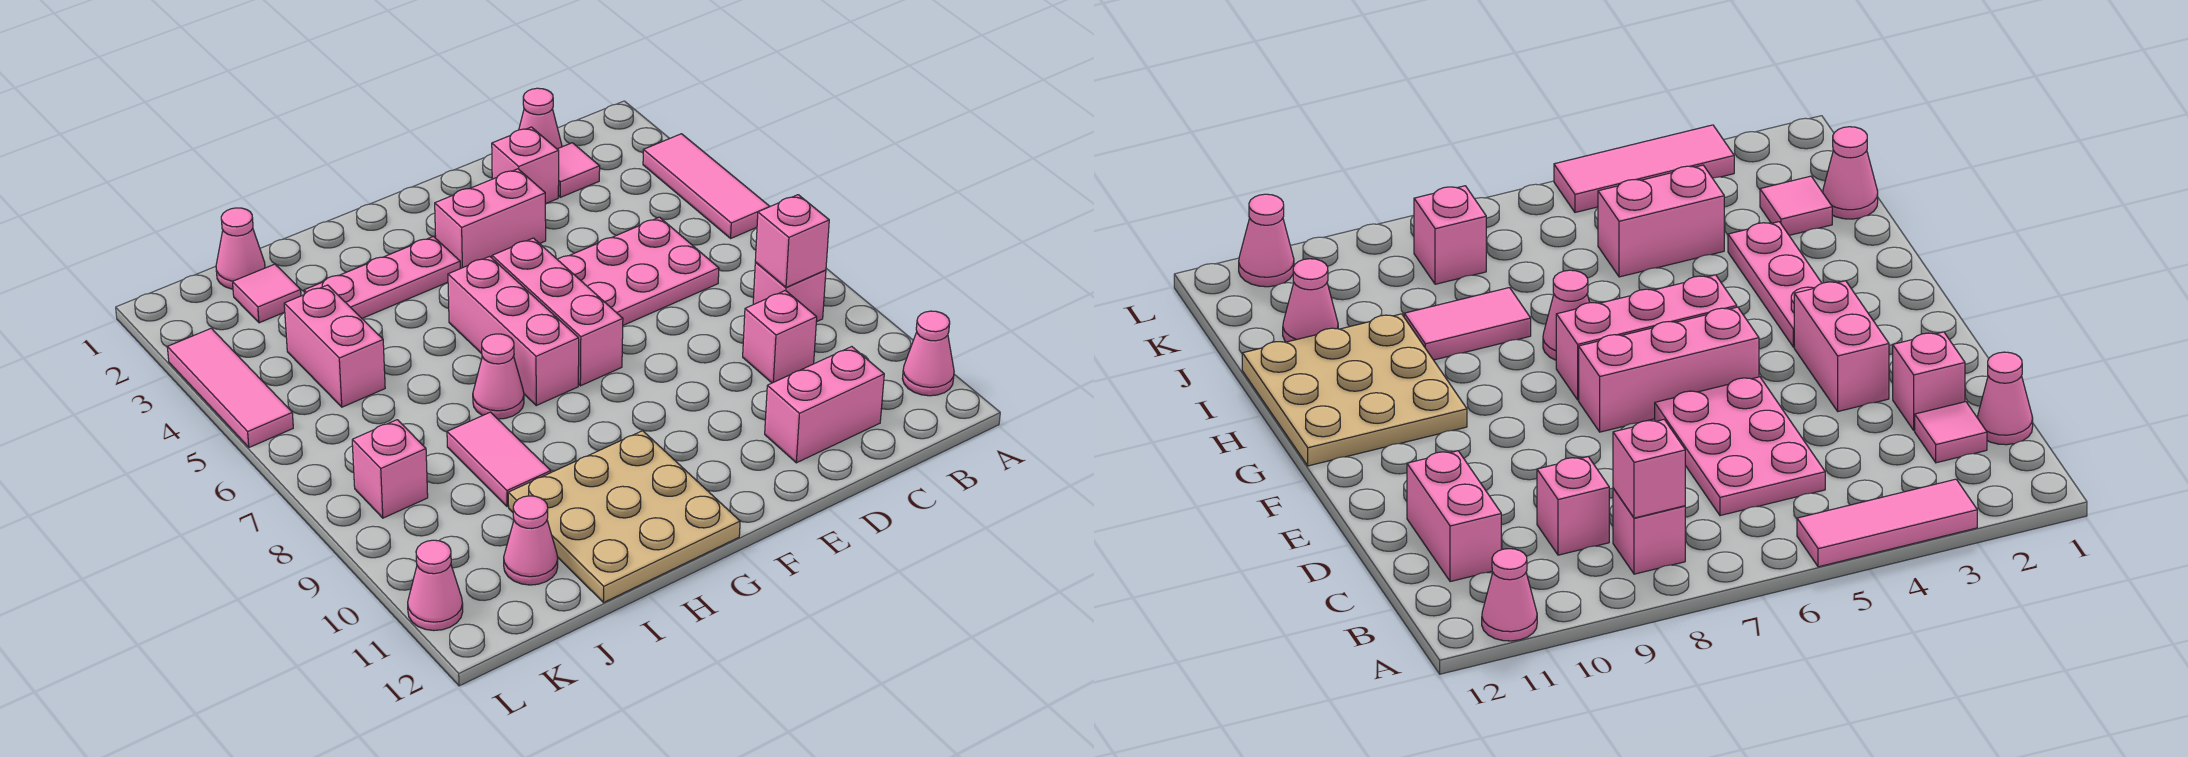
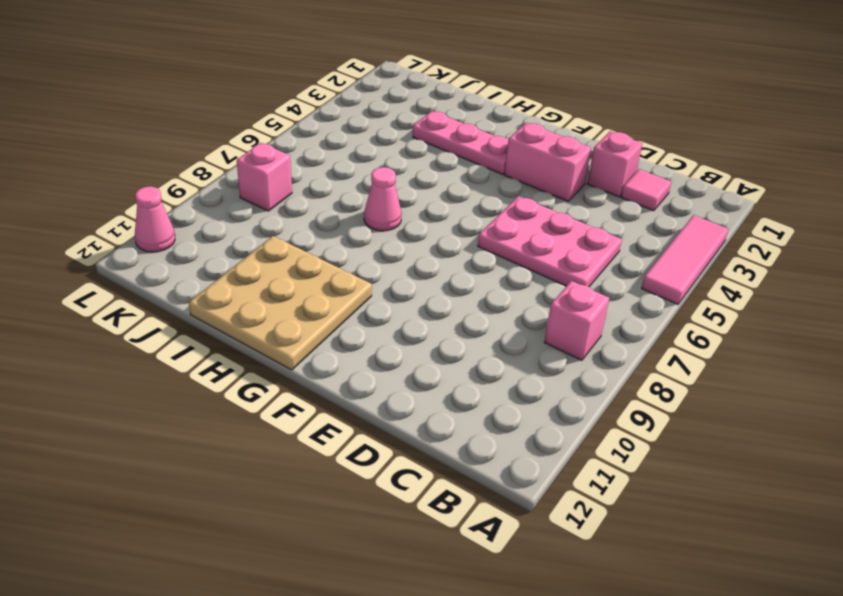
none -> pink cone A11 level 1
none -> pink cone C1 level 1
none -> pink brick C9 level 1

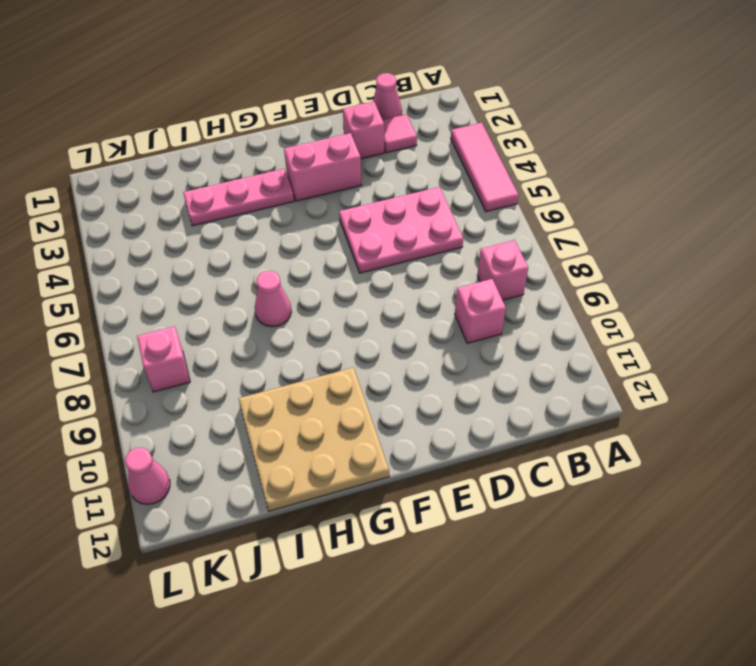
none -> pink cone A11 level 1
none -> pink brick C11:D11 level 1
none -> pink brick F5:F7 level 1

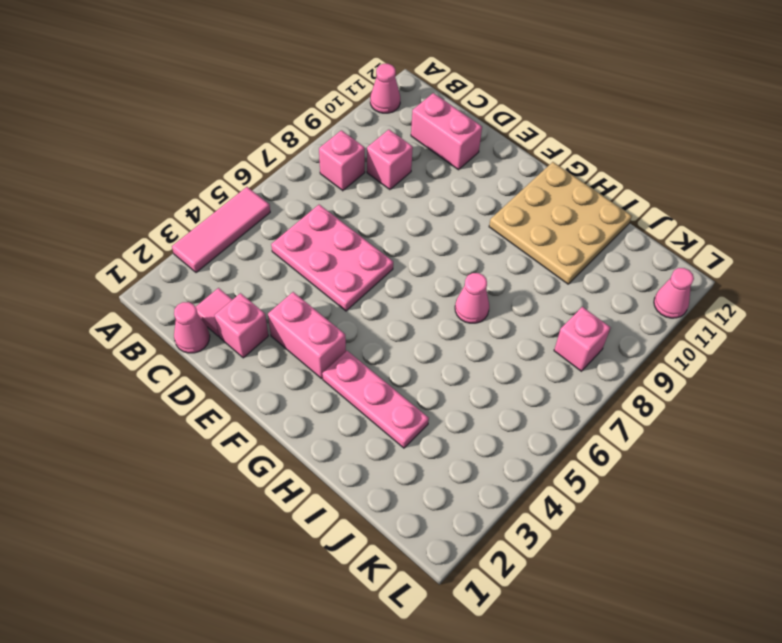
none -> pink brick F5:F7 level 1
none -> pink brick G5:G7 level 1
none -> pink tile I8:I9 level 1

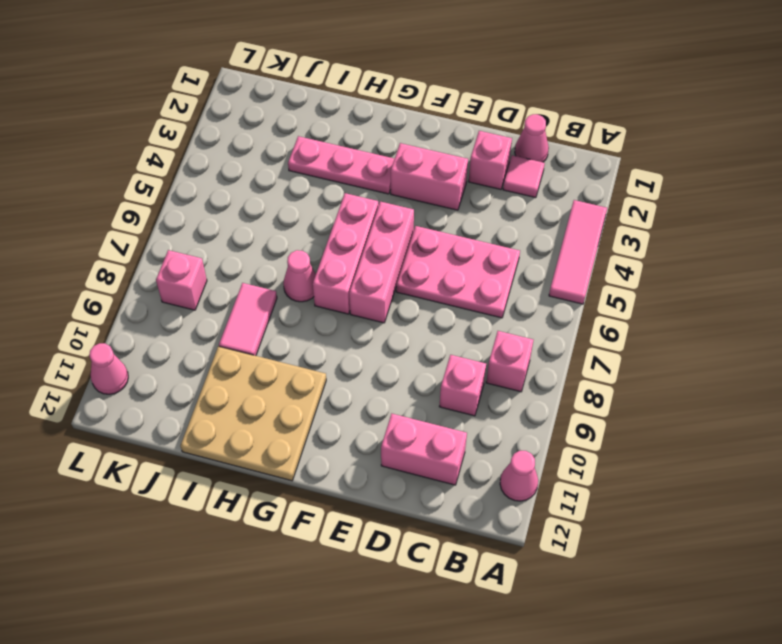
none -> pink cone J1 level 1
none -> pink tile J2 level 1
none -> pink brick J4:J5 level 1

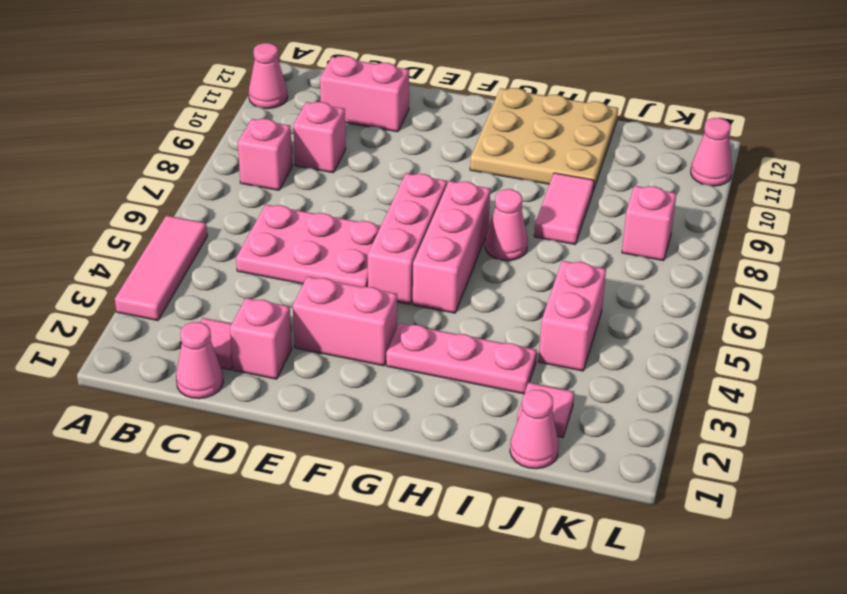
none -> pink cone J11 level 1
none -> pink tile L3:L5 level 1
none -> pink brick B8 level 2

